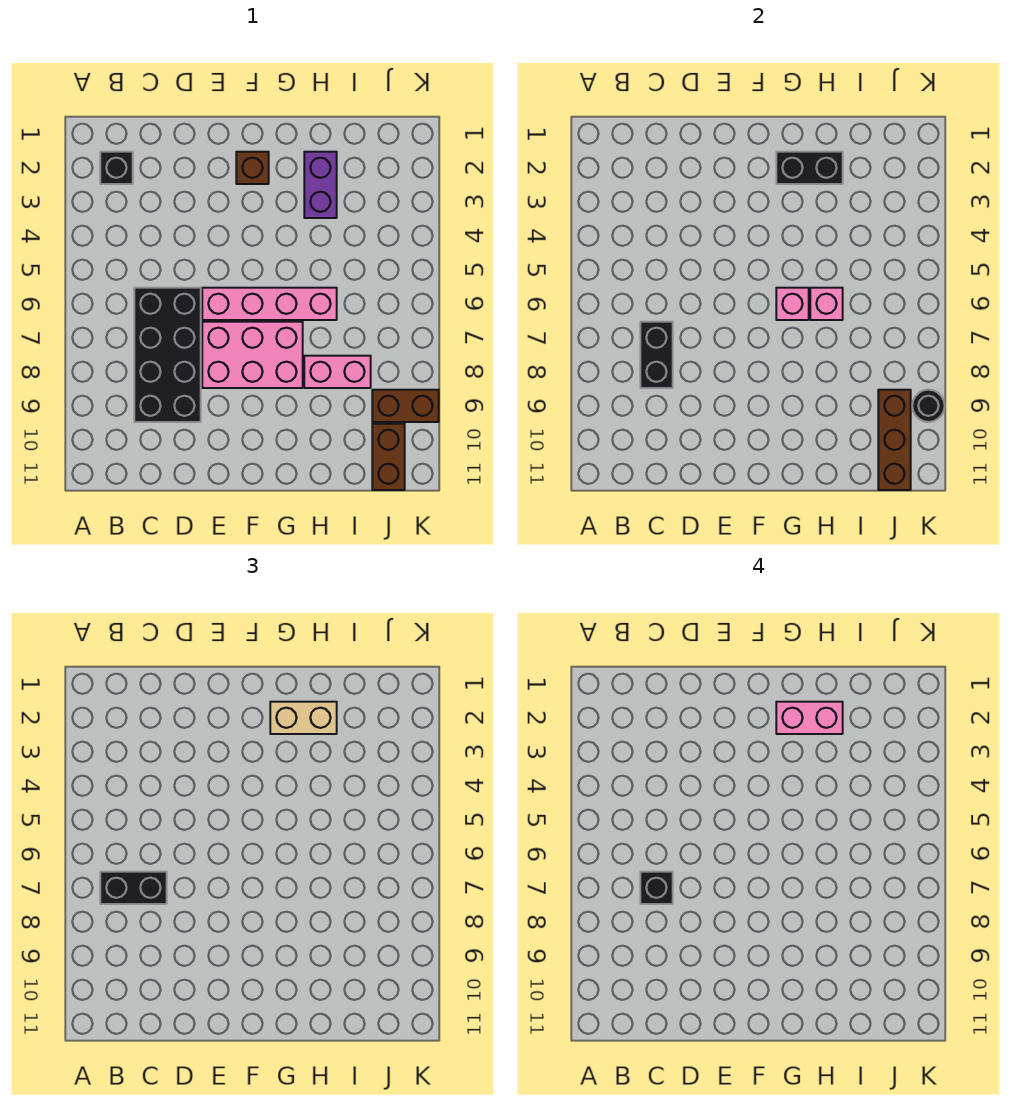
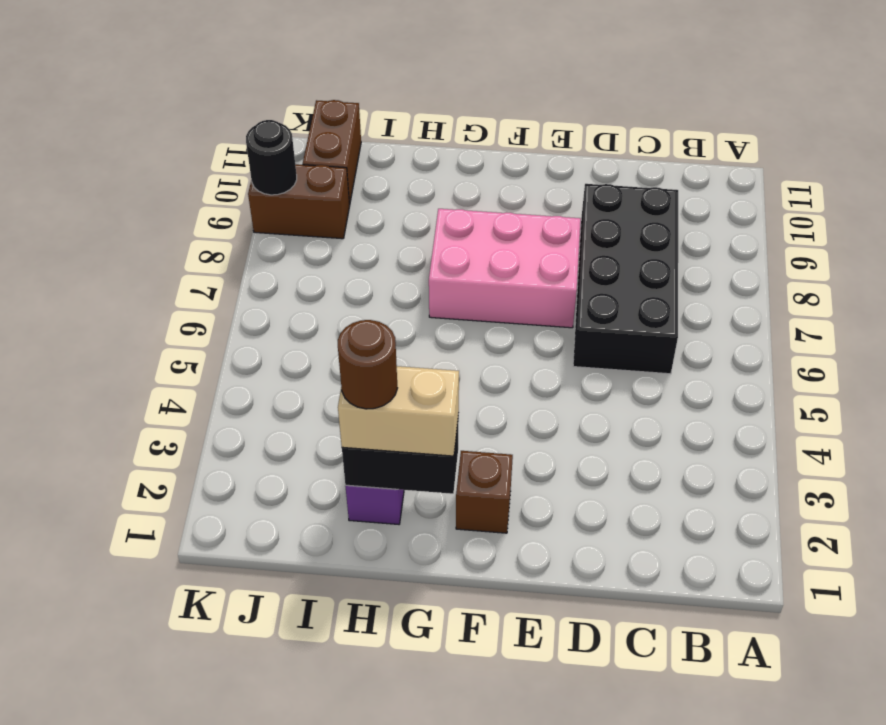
brown round brick H2 level 4 -> pink brick G2:H2 level 4
none -> black brick B2 level 1
none -> pink brick E6:H6 level 1
none -> pink brick H8:I8 level 1

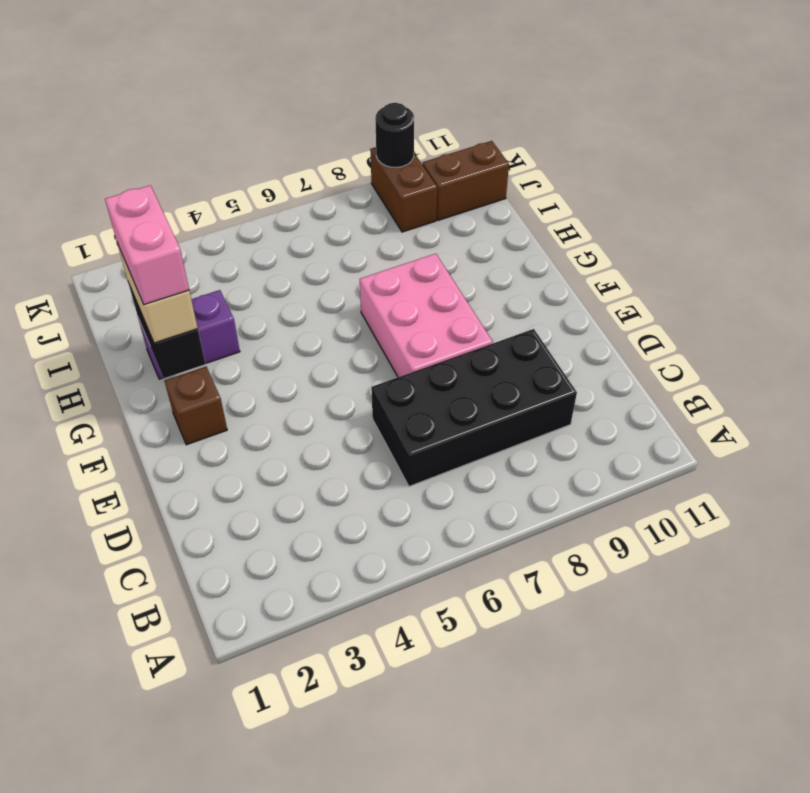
none -> black brick B2 level 1
none -> pink brick E6:H6 level 1
none -> pink brick H8:I8 level 1

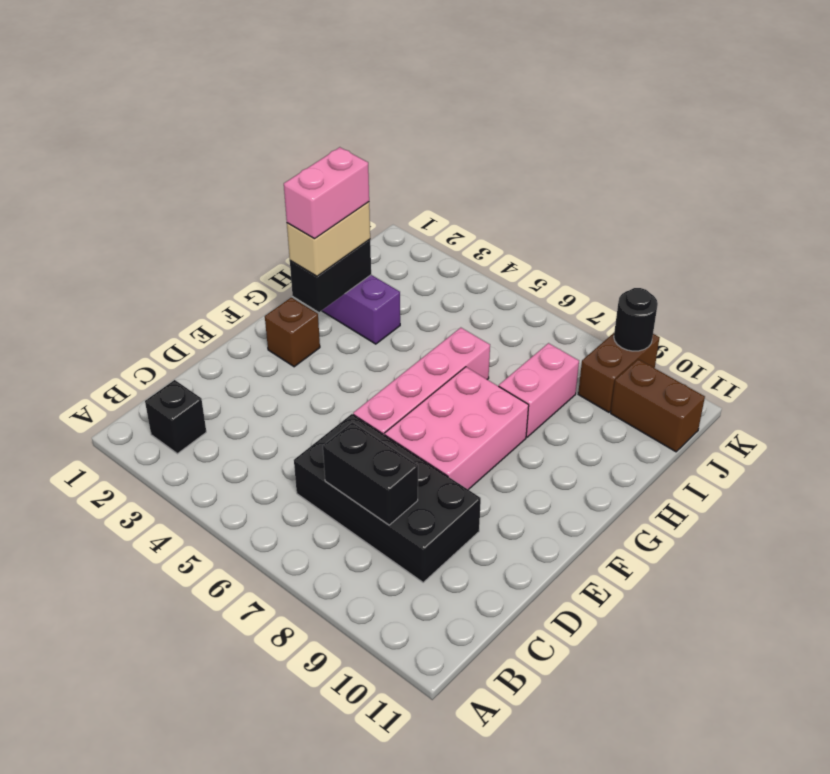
none -> pink brick G6 level 2
none -> pink brick H6 level 2
none -> brown brick J9:J11 level 2

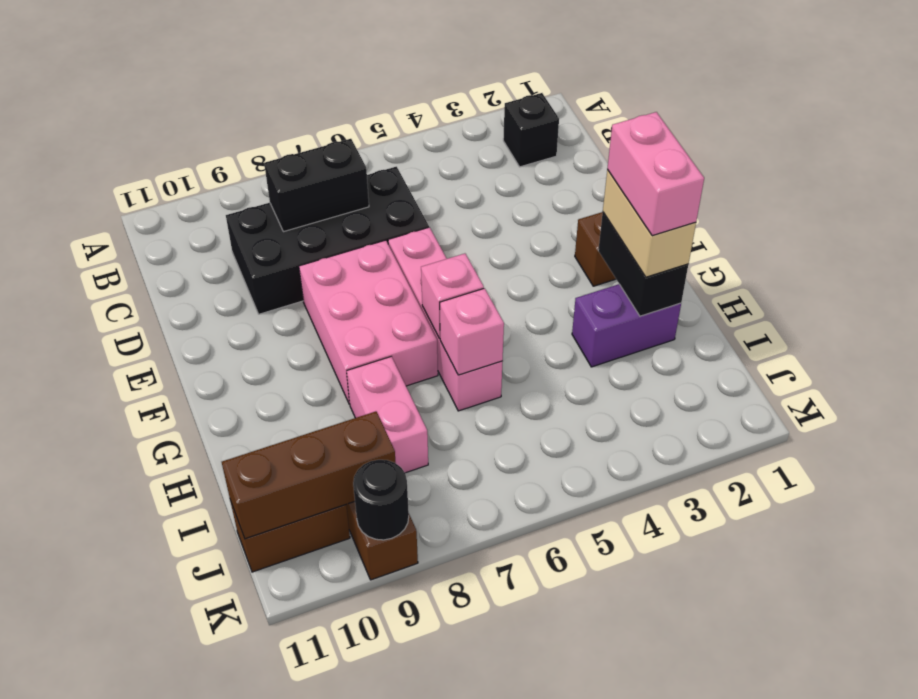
none -> black brick B7:C7 level 3
none -> black brick C7 level 4

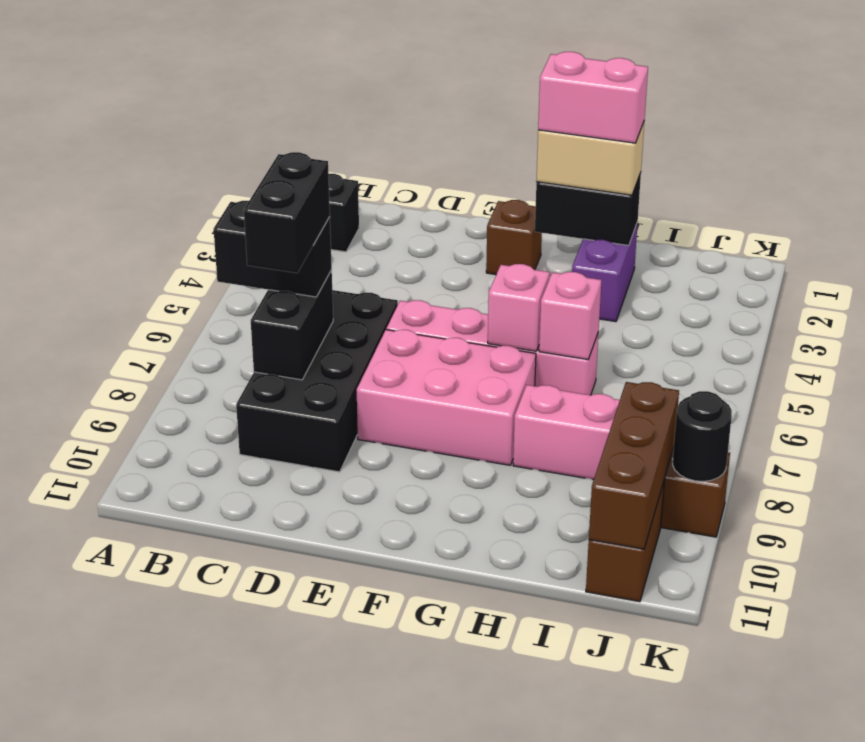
black brick C7:C8 level 4 -> black brick C7 level 4

